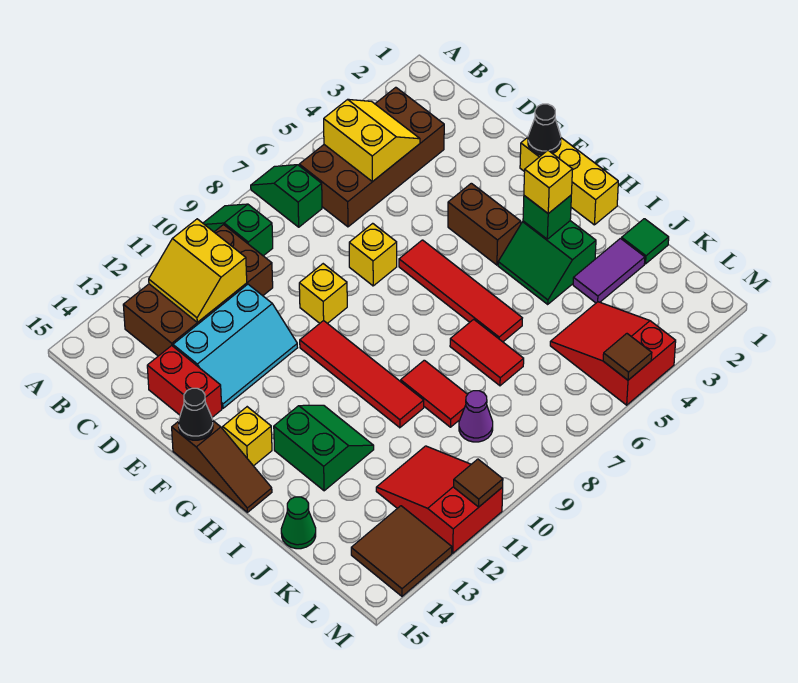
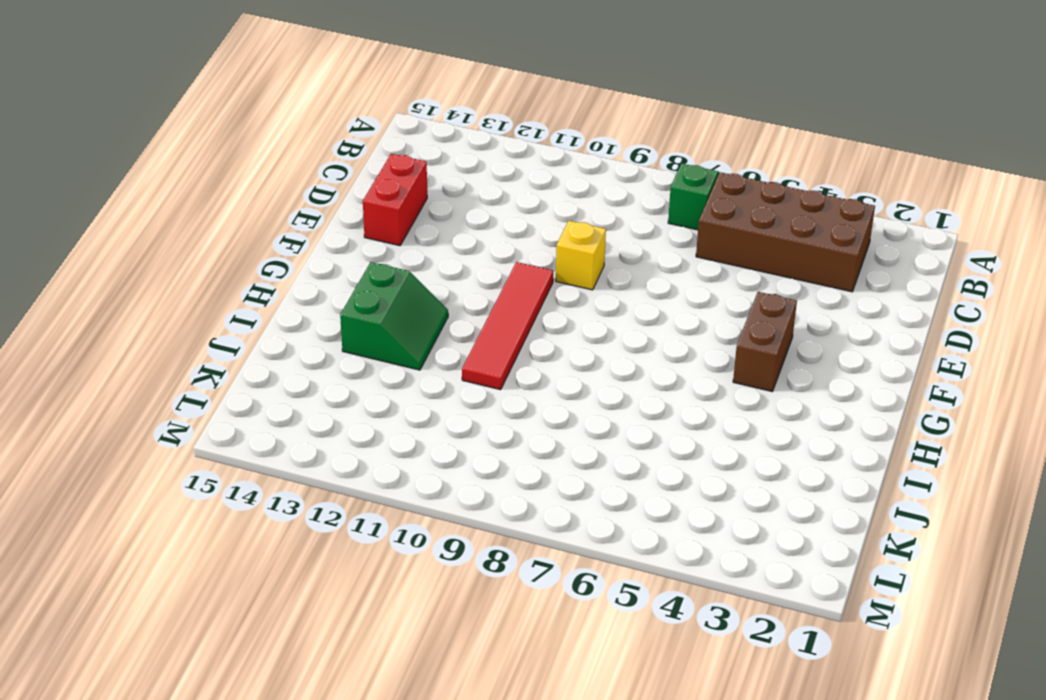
none -> green slope A9:B9 level 1 top B
none -> brown brick B10:C13 level 1
none -> cyan slope D11:E13 level 1 top D
none -> yellow brick E7 level 1

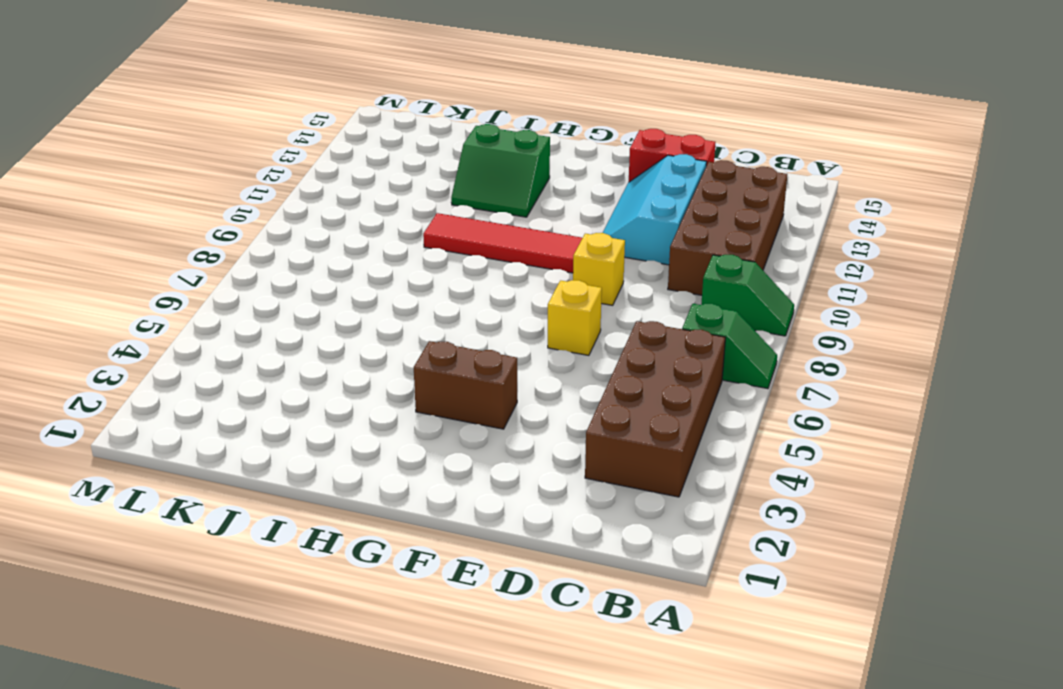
none -> yellow brick F1:H1 level 1
none -> red tile F6:I6 level 1
none -> brown slope F15:H15 level 1 top F
none -> yellow brick G14 level 1

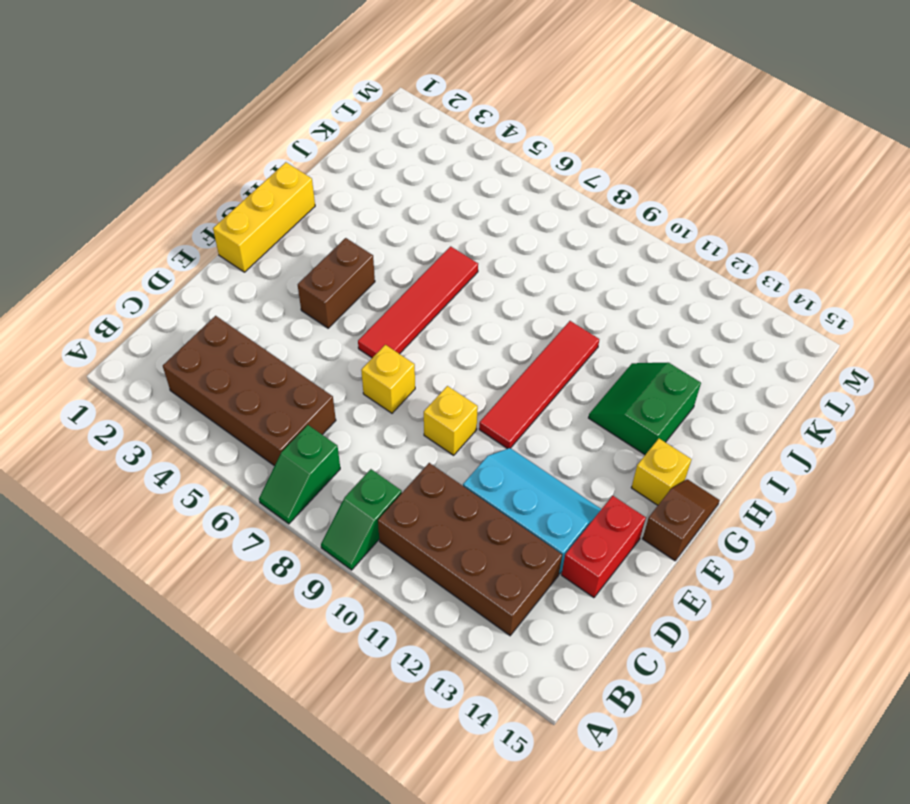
brown slope F15:G15 level 1 top F -> brown slope F15:H15 level 1 top F
none -> green slope H3:I4 level 1 top 3
none -> red tile I7:J7 level 1
none -> red tile I9:J9 level 1
none -> green tile J1 level 1

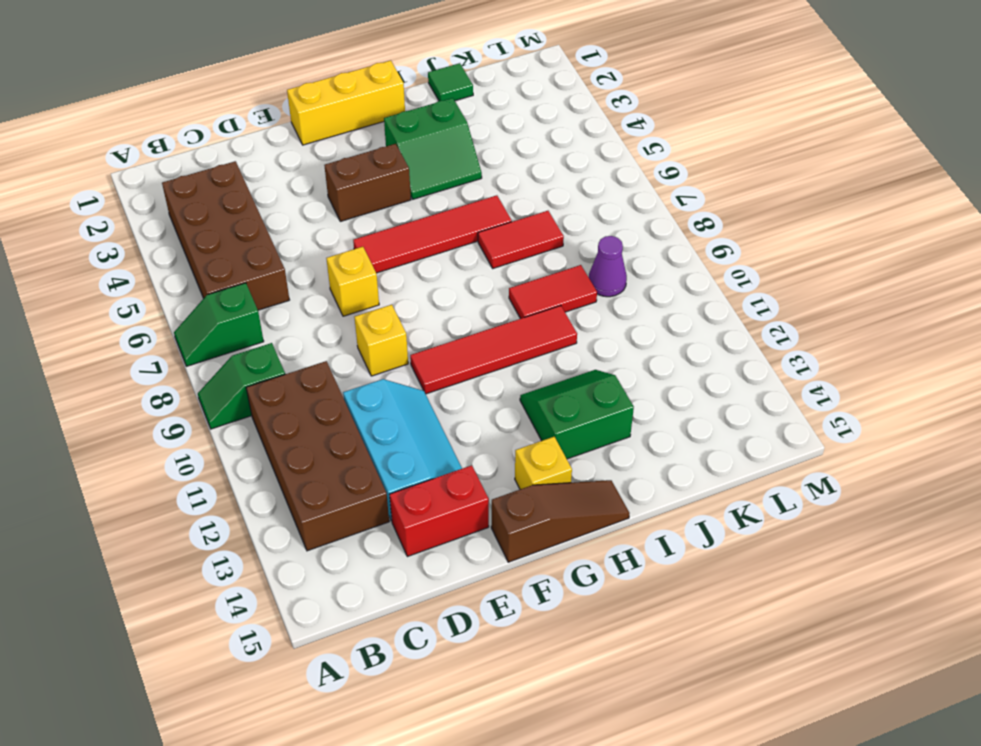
none -> purple tile J2:J3 level 1
none -> green cone J15 level 1
none -> red slope K4:M5 level 1 top M
none -> red slope K11:M12 level 1 top M

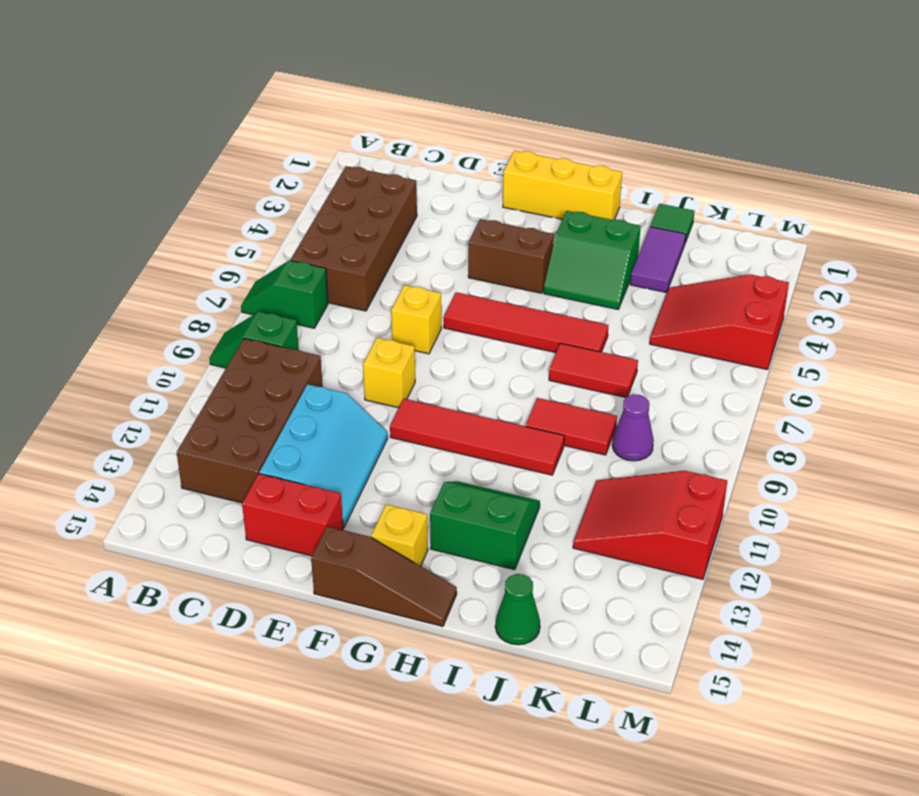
none -> brown tile L13:M14 level 1
none -> yellow slope B4:C5 level 2 top 5
none -> yellow slope B11:C12 level 2 top 11
none -> black cone F1 level 2

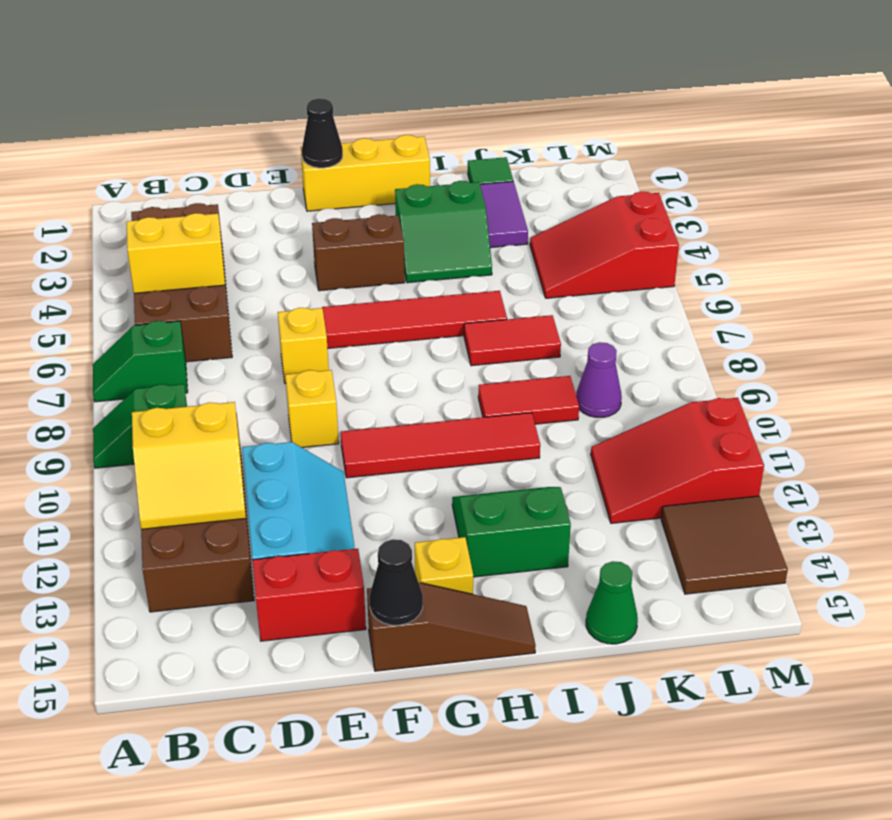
none -> green brick H3 level 2
none -> brown tile M5 level 2
none -> brown tile M11 level 2
none -> yellow brick H3 level 3

